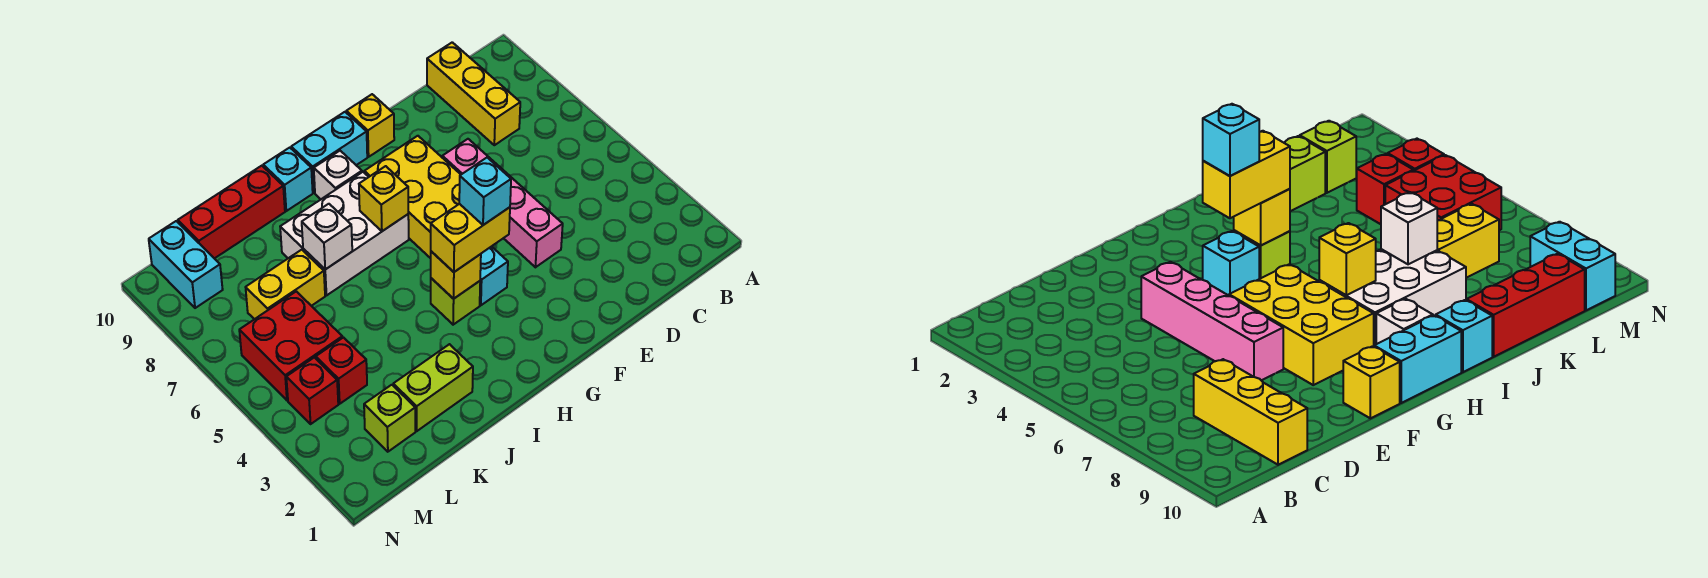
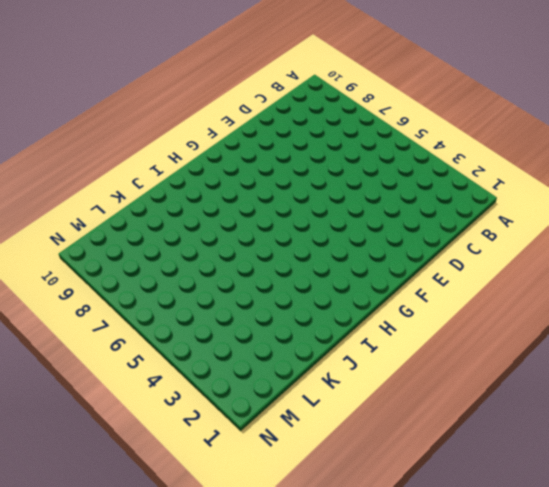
none -> yellow brick C8:C10 level 1
none -> pink brick E4:E7 level 1
none -> yellow brick F6:G8 level 1

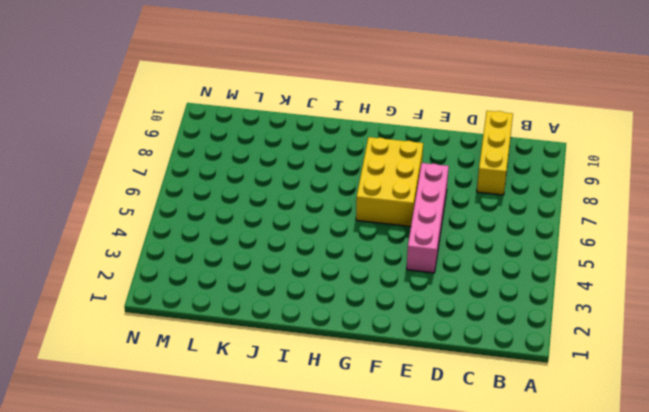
none -> yellow brick F10 level 1
none -> cyan brick G4 level 1
none -> cyan brick G10:H10 level 1

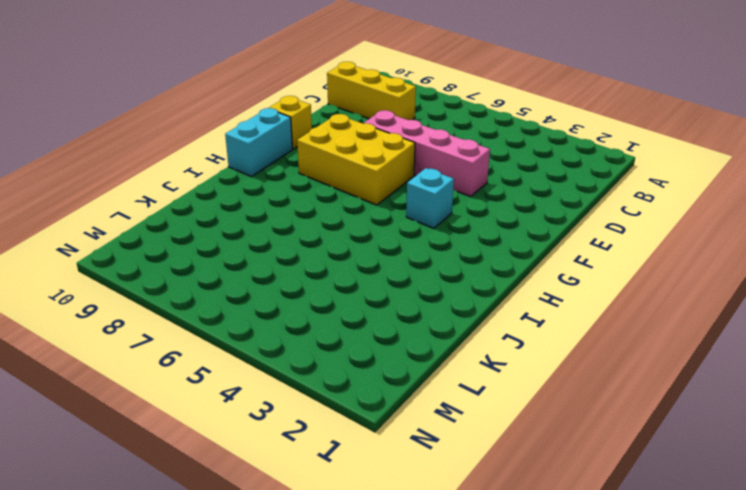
none -> lime brick H4 level 1
none -> white brick H7:J8 level 1
none -> white brick H9 level 1

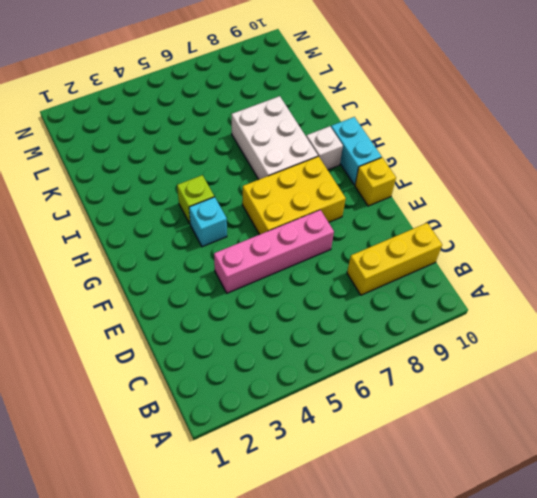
none -> cyan brick I10 level 1
none -> lime brick J2:K2 level 1
none -> red brick J10:L10 level 1

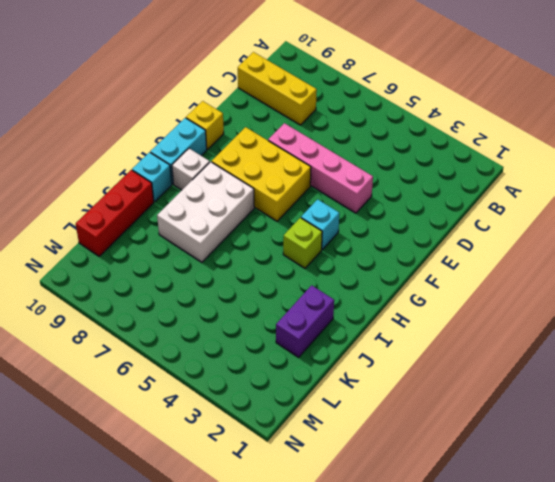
purple brick J2:K2 level 1 -> lime brick J2:K2 level 1
none -> yellow brick K7:L7 level 1
none -> lime brick L2 level 1
none -> red brick L4 level 1

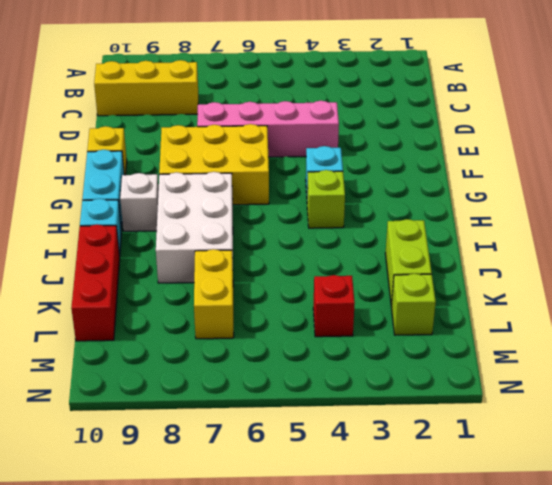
none -> red brick L5:M6 level 1
none -> red brick M4 level 1
none -> cyan brick M9:M10 level 1

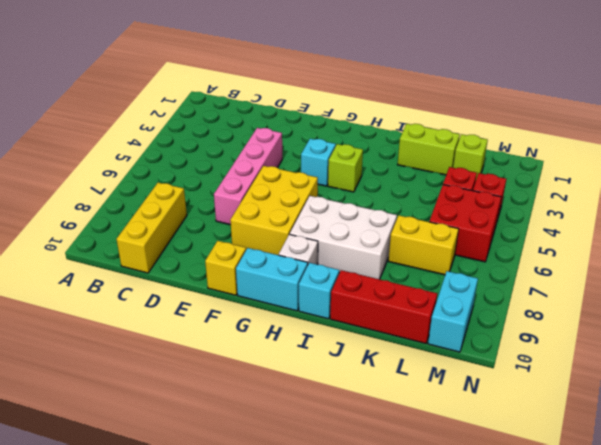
none -> yellow brick H4 level 2
none -> yellow brick H7 level 2
none -> white brick J7 level 2

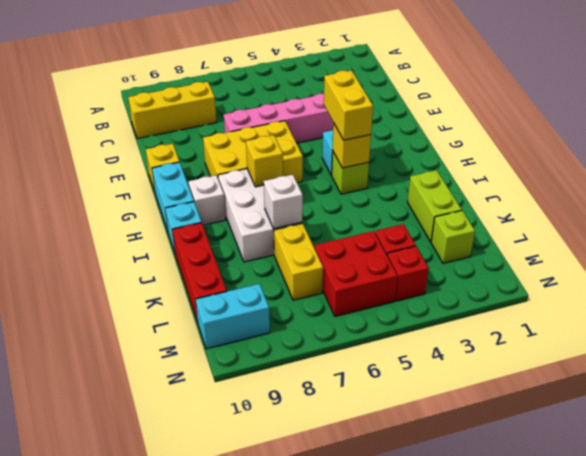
none -> cyan brick G4 level 4

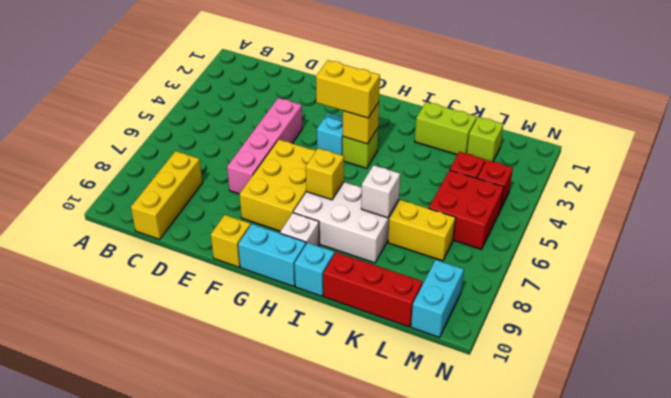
none -> cyan brick G4 level 4

